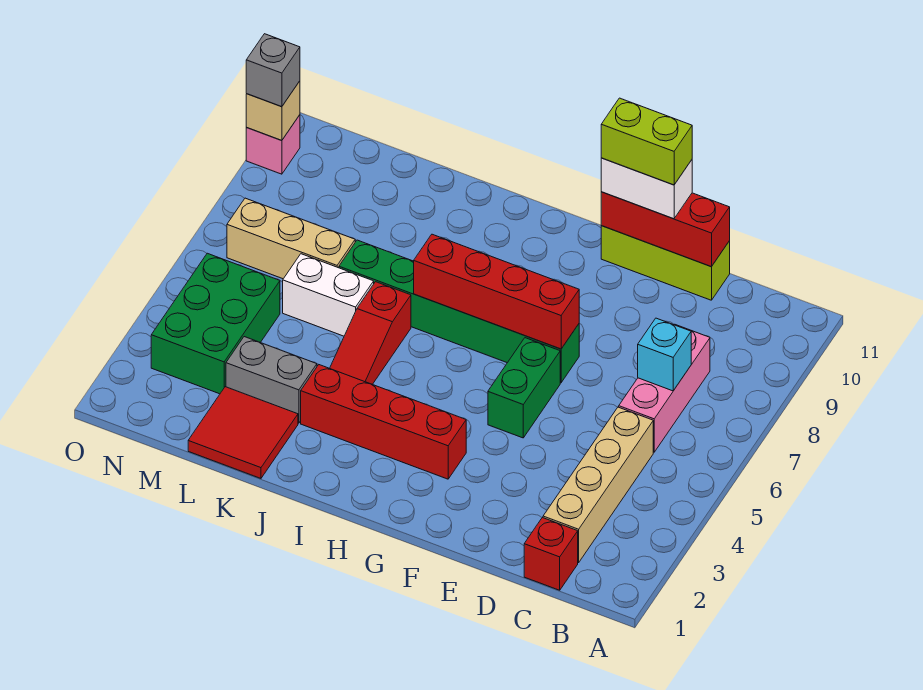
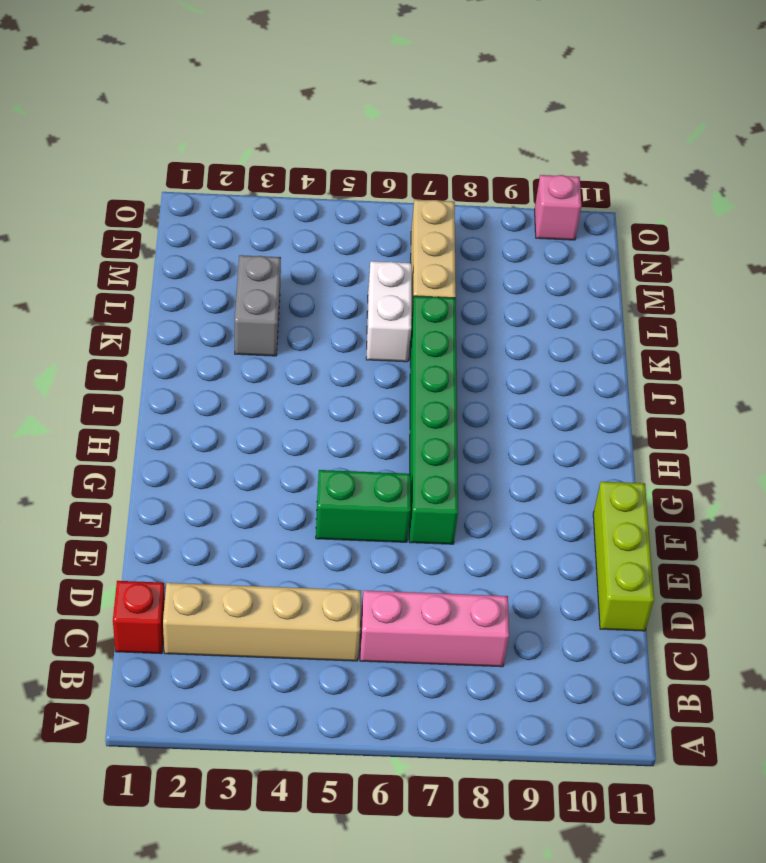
none -> red brick G3:J3 level 1
none -> red slope J4:J6 level 1 top 6
none -> red tile K1:L2 level 1

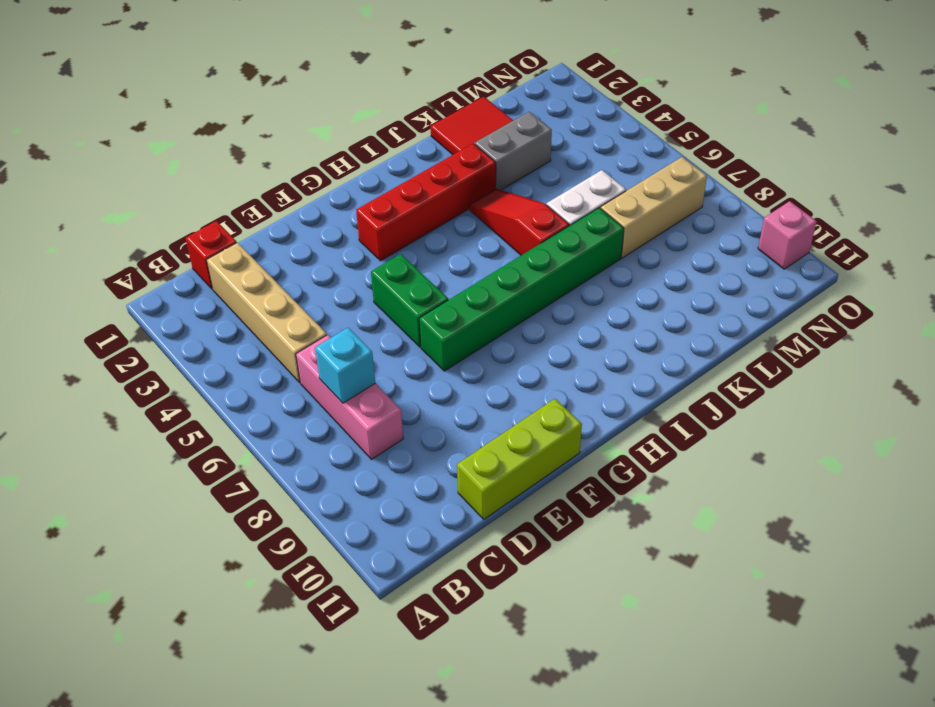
none -> green brick M3:N5 level 1
none -> red brick D11:F11 level 2
none -> red brick F7:I7 level 2

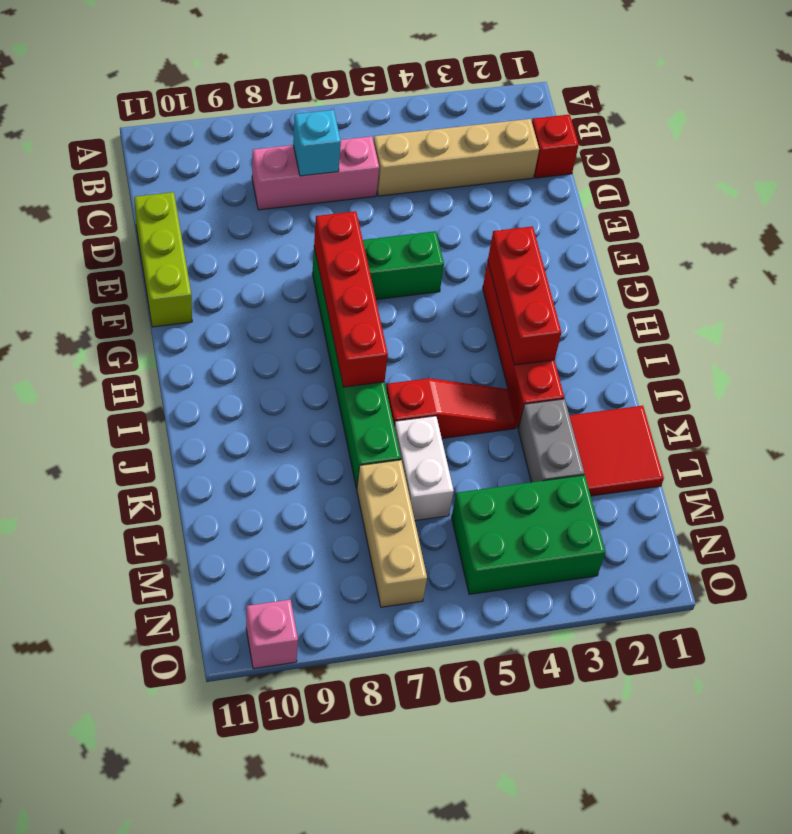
red brick G3:I3 level 2 -> red brick D11:F11 level 2
none -> tan brick O10 level 2
none -> white brick E11:F11 level 3
none -> grey brick O10 level 3

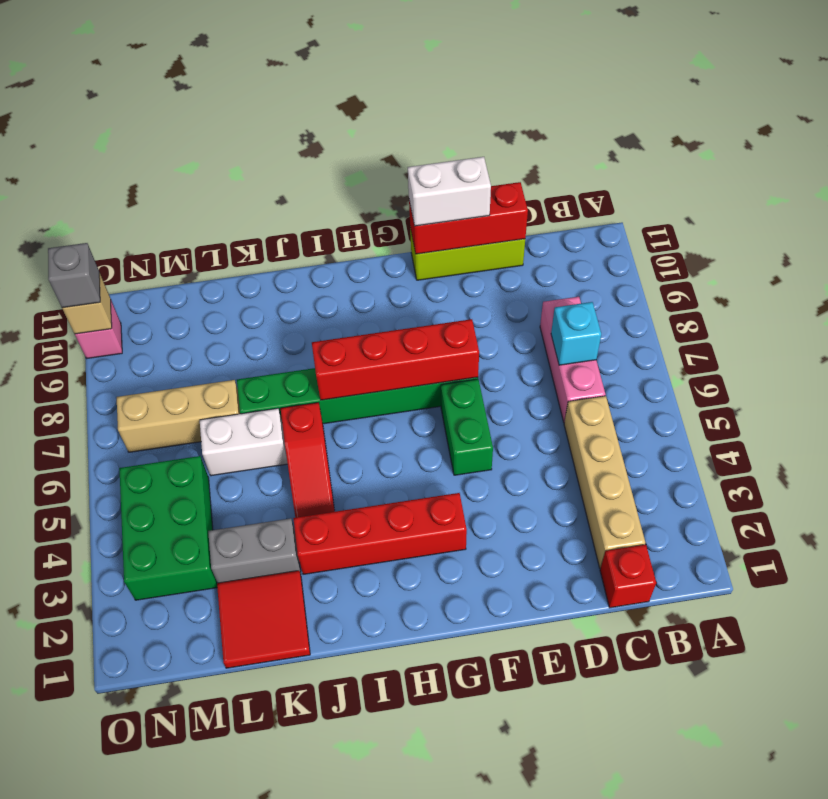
none -> lime brick E11:F11 level 4

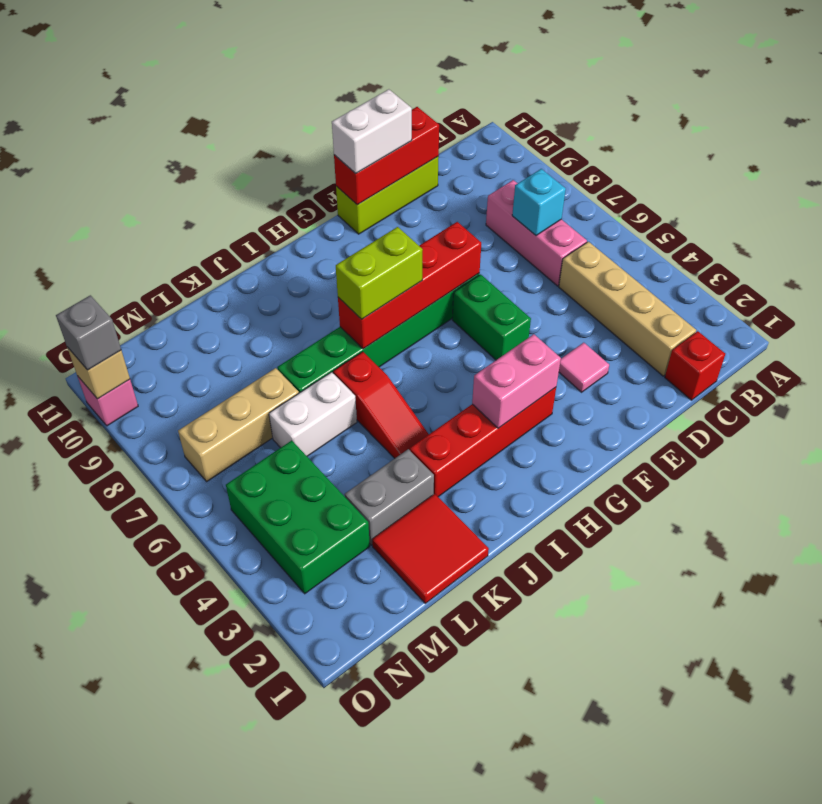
pink tile E3 level 1 -> none
pink brick G3:H3 level 2 -> none
lime brick H7:I7 level 3 -> lime brick E11:F11 level 4

